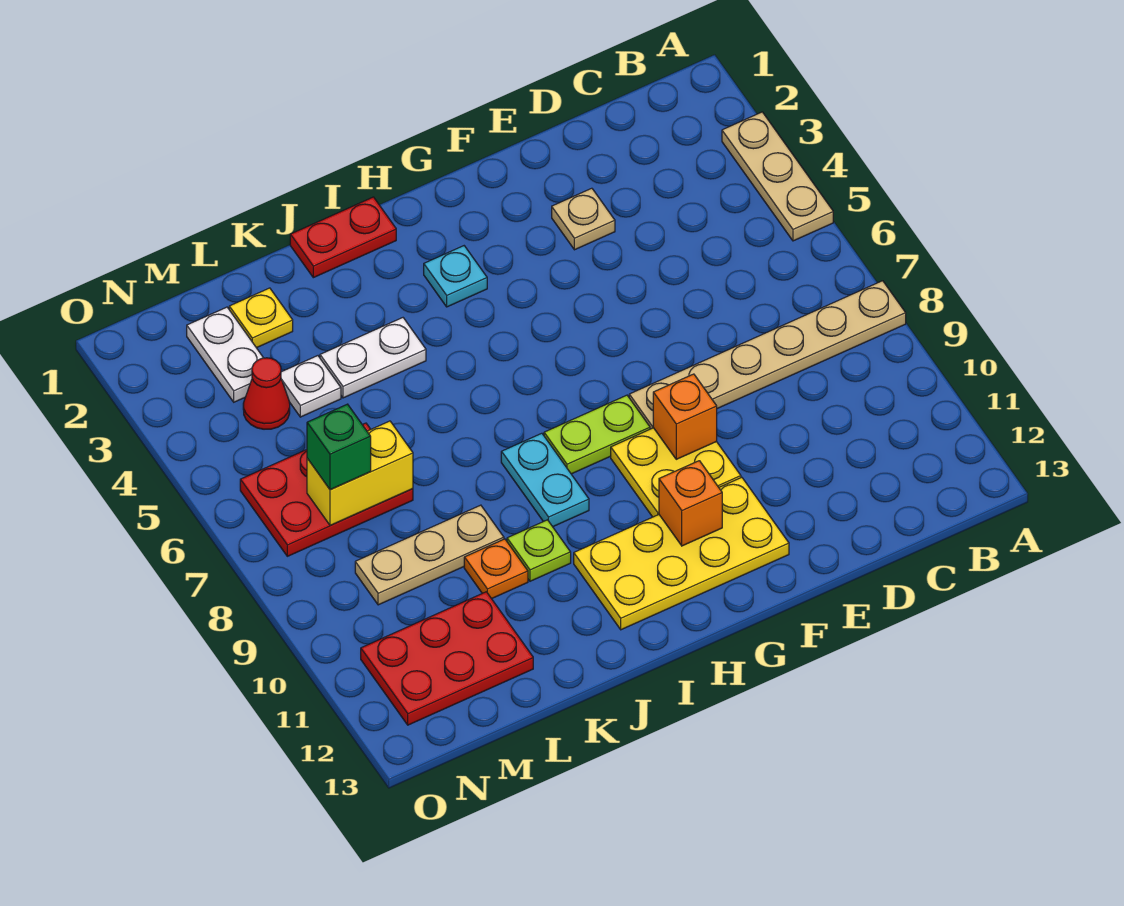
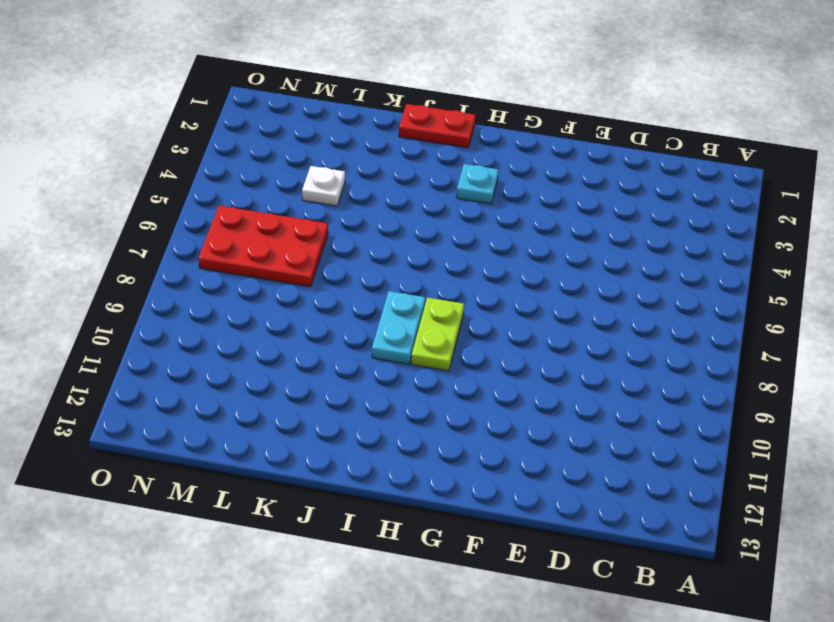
lime plate H8:H9 level 1 -> lime plate G8:H8 level 1
none -> tan plate A3:A5 level 1
none -> tan plate A8:F8 level 1
none -> tan plate E3 level 1

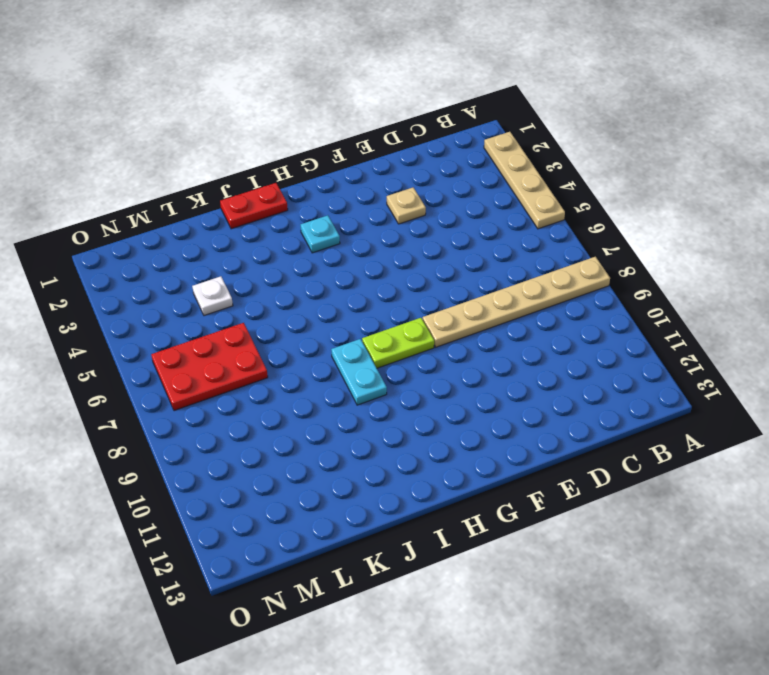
tan plate A2:A5 level 1 -> tan plate A3:A5 level 1
none -> yellow plate F9:G10 level 1
none -> yellow plate F11:I12 level 1
none -> white plate J4:K4 level 1

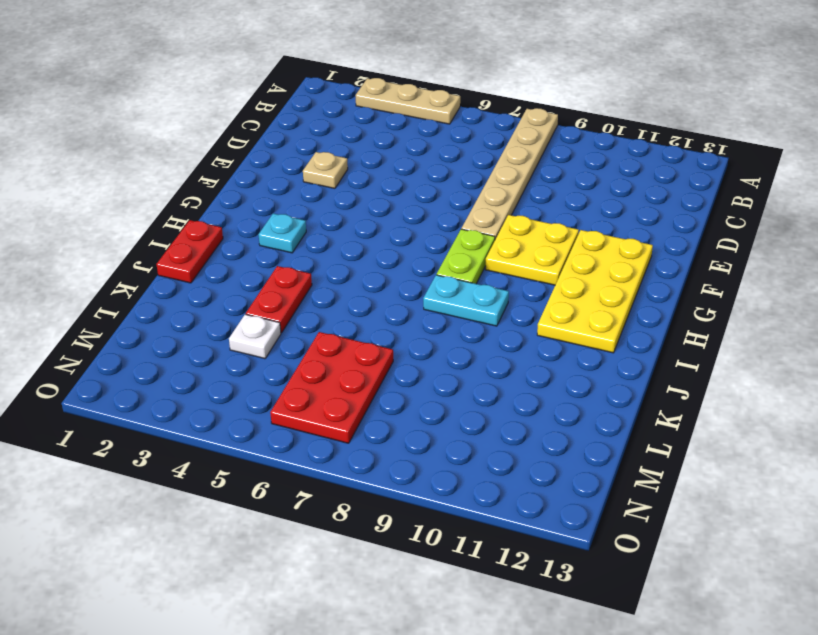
red plate J4:K4 level 1 -> white plate J4:K4 level 1
none -> lime plate J10 level 1
none -> tan plate K9:M9 level 1
none -> orange plate K10 level 1

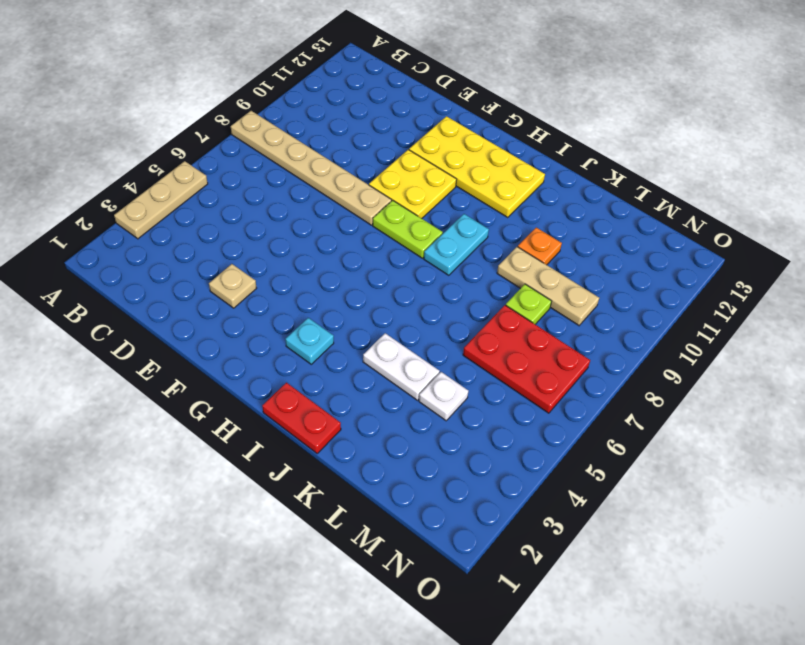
lime plate L8 level 1 -> lime plate J10 level 1
none -> yellow plate L2 level 1
none -> red plate L11:N12 level 1
none -> white plate M2:M3 level 1

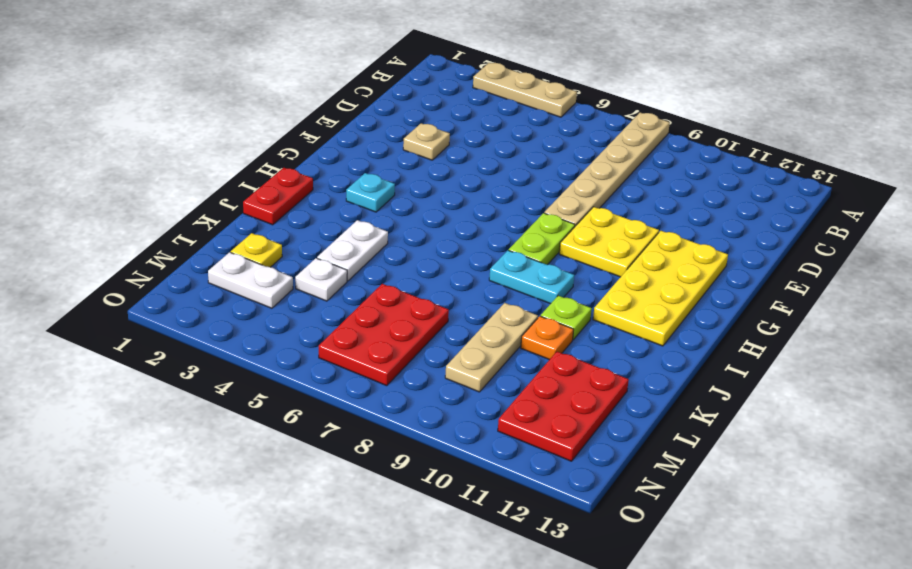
none -> red cone M4 level 1
none -> orange brick F9 level 2
none -> orange brick G11 level 2

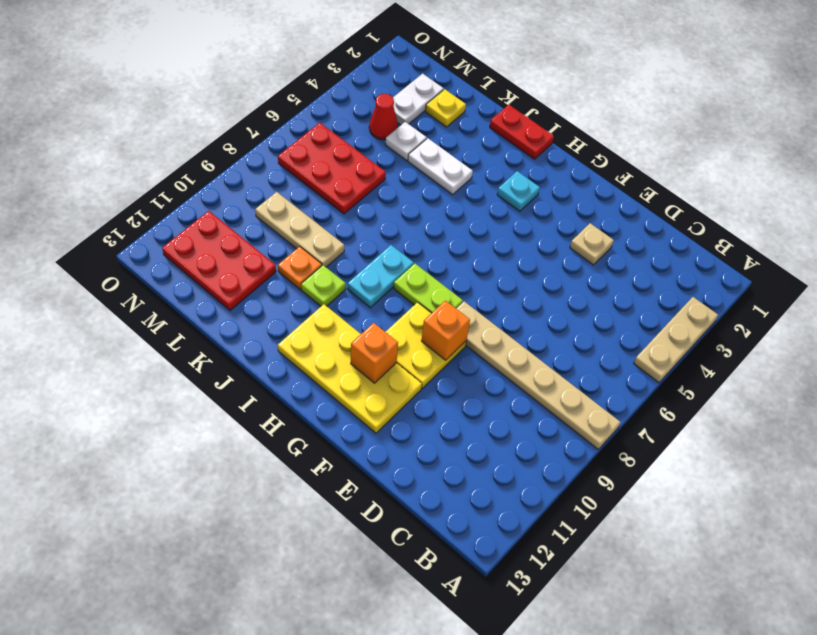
none -> yellow brick L7:M7 level 2
none -> green brick M7 level 3

